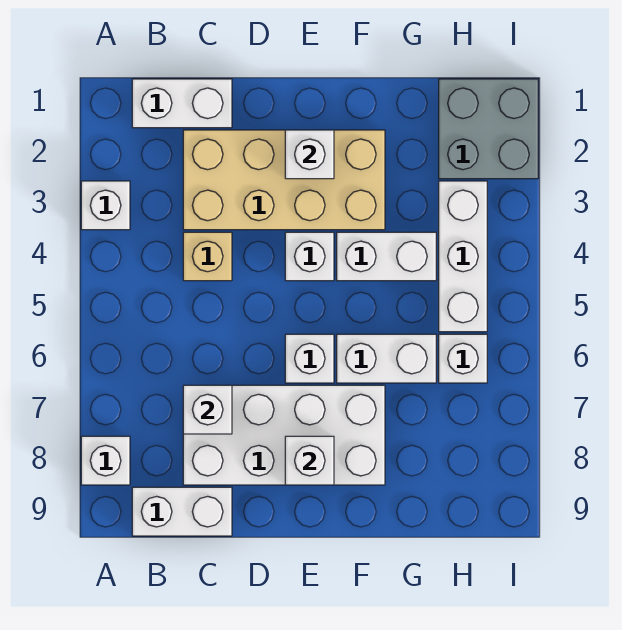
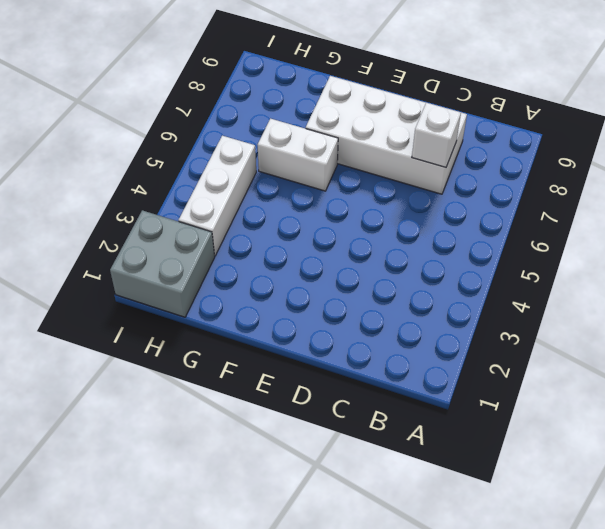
none -> white brick A3 level 1
none -> white brick A8 level 1
none -> white brick B1:C1 level 1

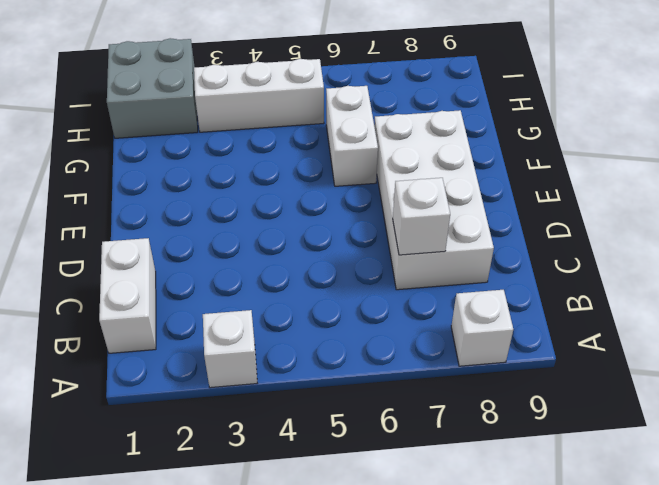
none -> white brick B9:C9 level 1
none -> tan brick C2:F3 level 1
none -> tan brick C4 level 1

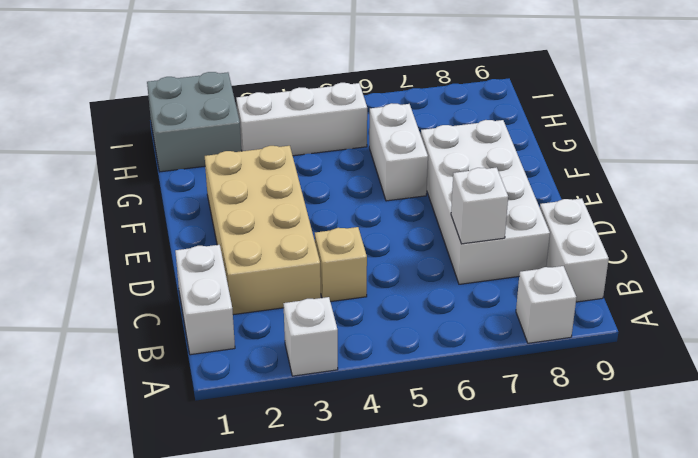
none -> white brick E4 level 1
none -> white brick E6 level 1
none -> white brick F4:G4 level 1

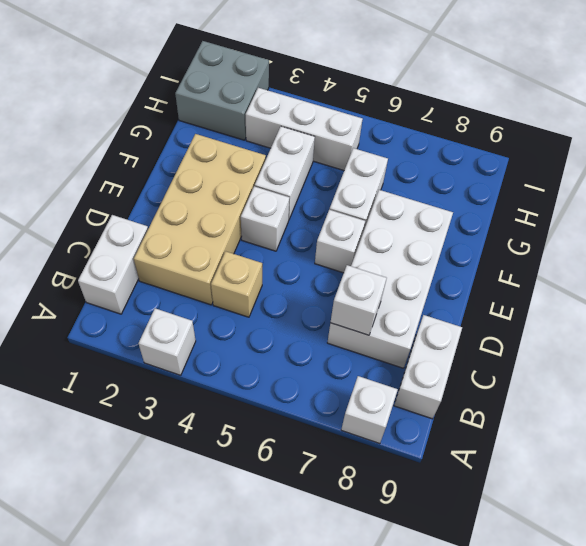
none -> white brick H6 level 1
none -> white brick E2 level 2
none -> white brick E8 level 2

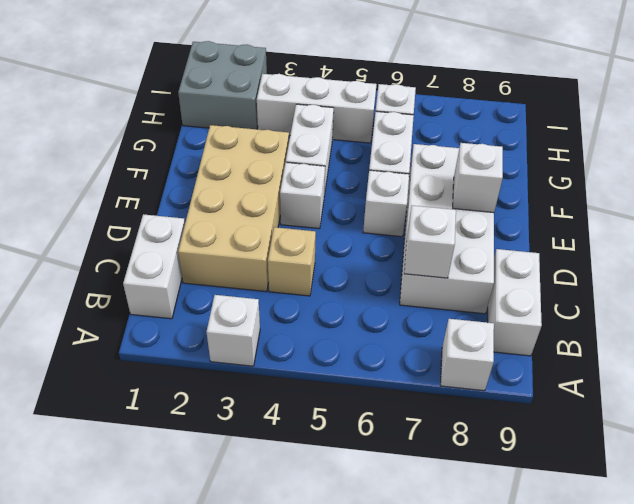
none -> white brick E2 level 2

